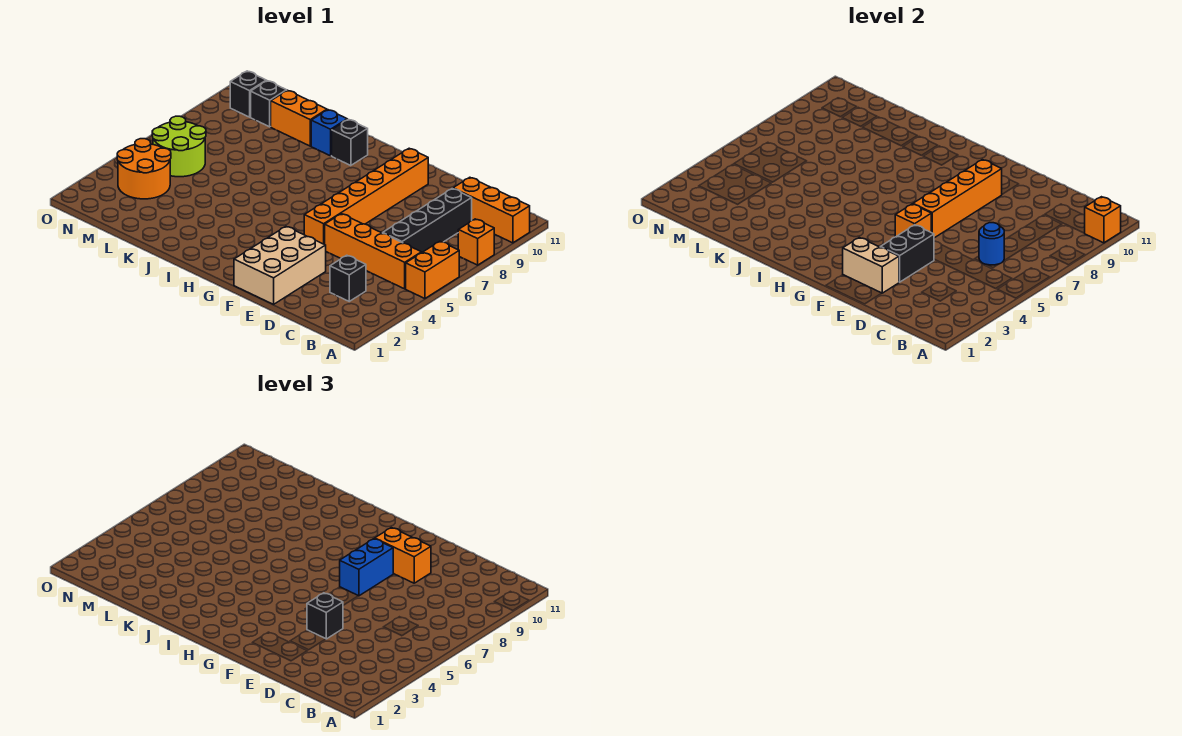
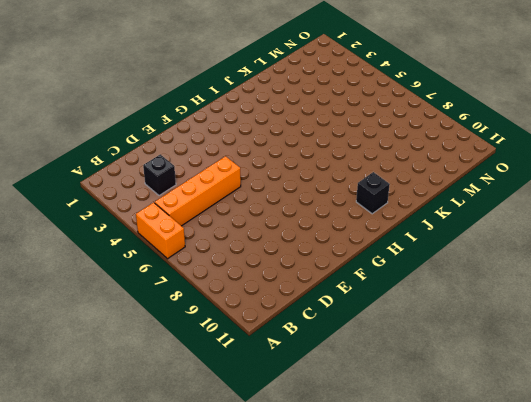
none -> orange brick A8 level 1
none -> orange brick A10:C10 level 1
none -> black brick C6:C9 level 1

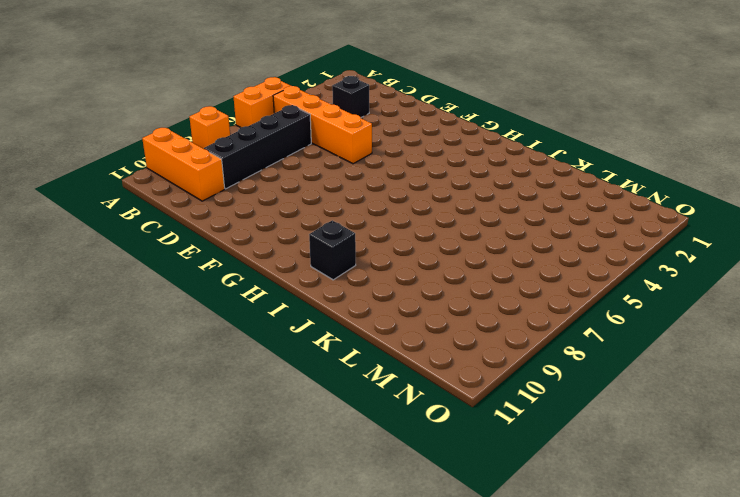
none -> tan brick E1:F3 level 1
none -> orange brick F5:F10 level 1
none -> blue brick J10 level 1

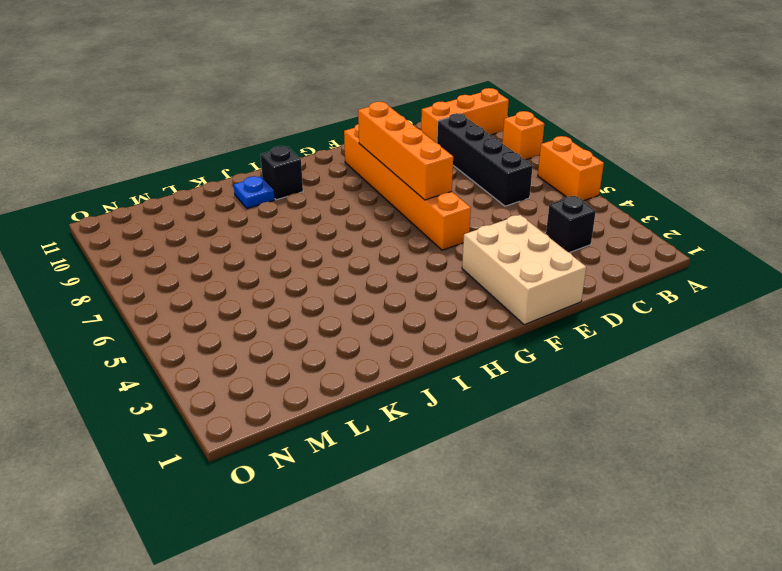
blue plate J10 level 1 -> blue brick J10 level 1
none -> orange brick B5:E5 level 1
none -> orange brick K10:L10 level 1
none -> orange round brick M3:N4 level 1

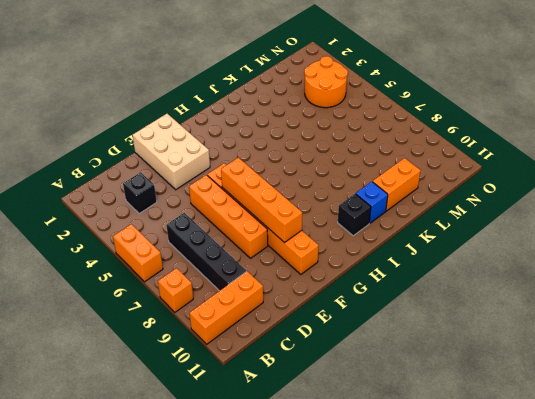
orange brick E5:E8 level 1 -> orange brick B5:E5 level 1
none -> lime round brick M5:N6 level 1
none -> black brick M10 level 1
none -> black brick N10 level 1

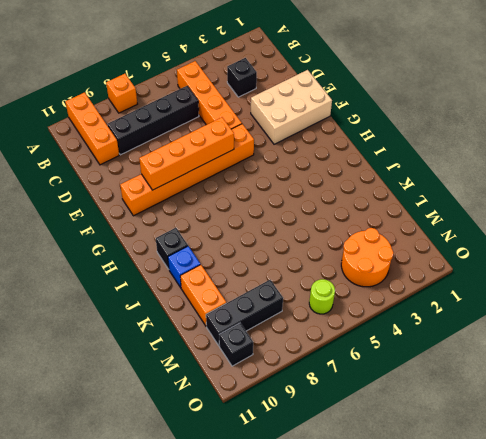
black brick M8:M10 level 1 -> black brick M10 level 1
lime round brick N6 level 1 -> lime round brick M5:N6 level 1
none -> orange brick A5:A6 level 1
none -> orange brick A10 level 2
none -> blue round brick C6 level 2

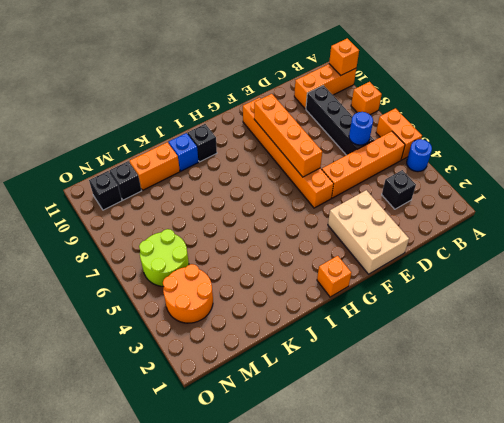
blue round brick A4 level 1 -> none
orange brick H1 level 1 -> orange brick F5 level 2
none -> tan brick E2:F2 level 2
none -> black brick E3:E4 level 2
none -> black brick E4 level 3

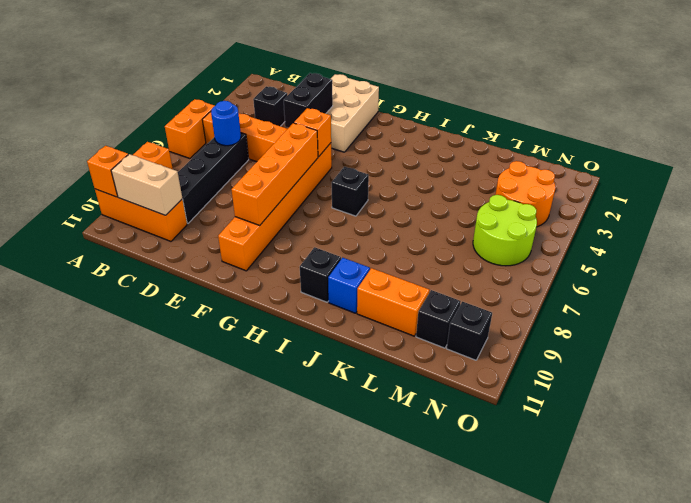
tan brick B10:C10 level 2 -> tan brick E2:F2 level 2
black brick H6 level 1 -> black brick E4 level 3
none -> orange brick E9:F9 level 3
none -> blue brick F7:F8 level 3

